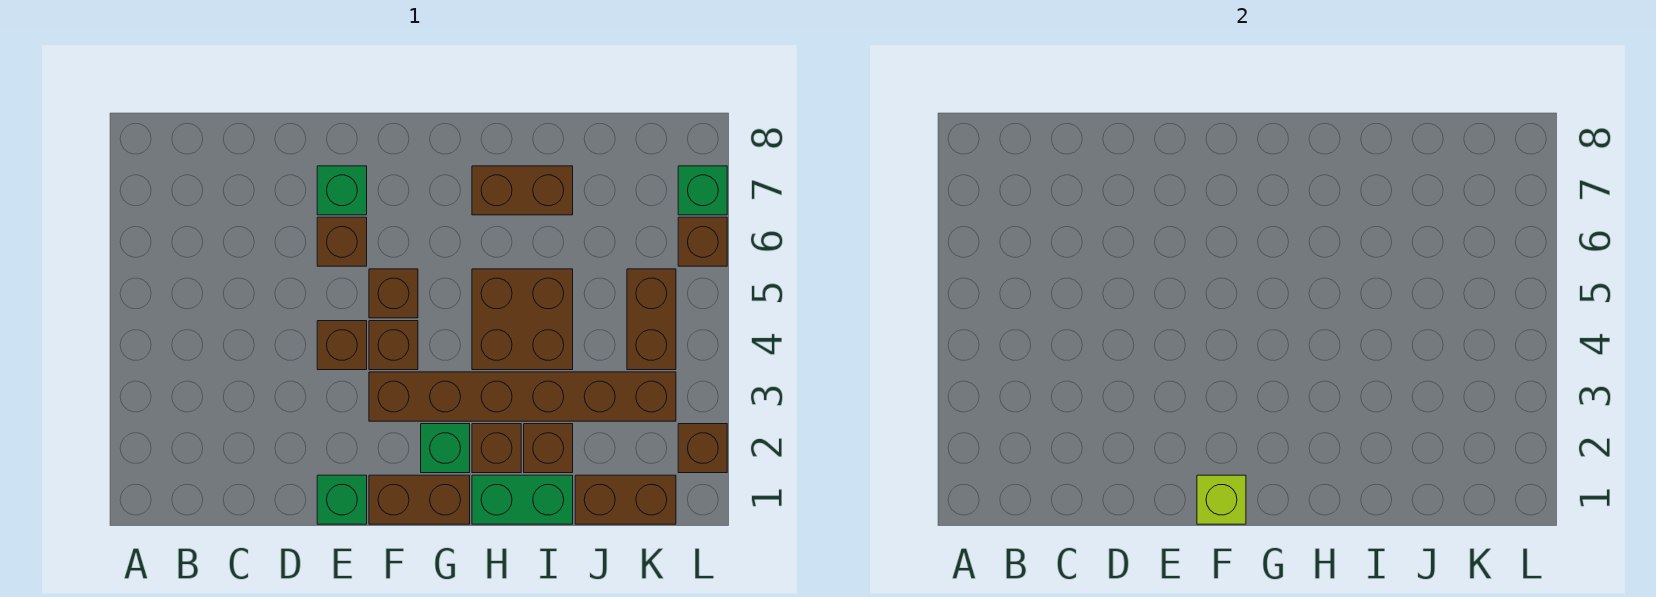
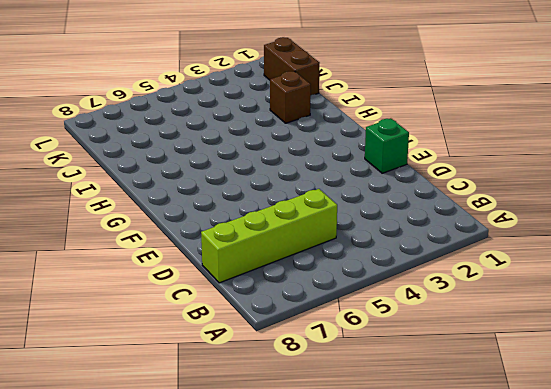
lime brick C5:C8 level 1 -> none
none -> brown brick E4 level 1
none -> brown brick E6 level 1
none -> green brick E7 level 1

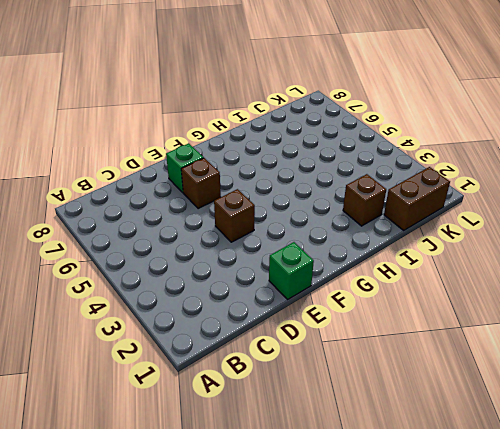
none -> brown brick F1:G1 level 1
none -> brown brick F3:K3 level 1
none -> brown brick F4 level 1

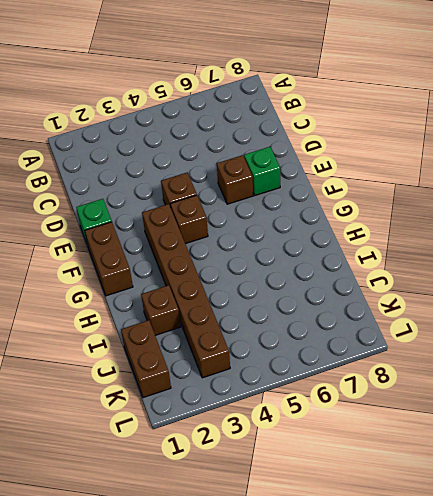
none -> brown brick F5 level 1
none -> green brick G2 level 1
none -> green brick H1:I1 level 1

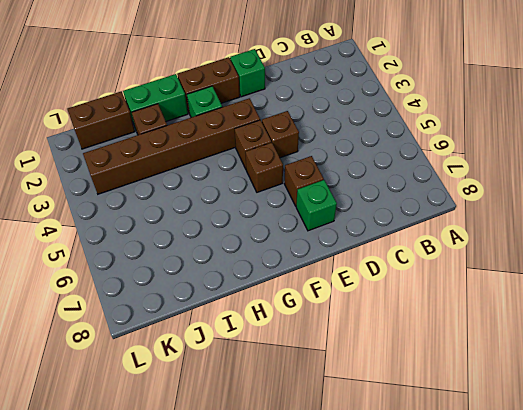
none -> brown brick H2 level 1
none -> brown brick H4:I5 level 1
none -> brown brick H7:I7 level 1

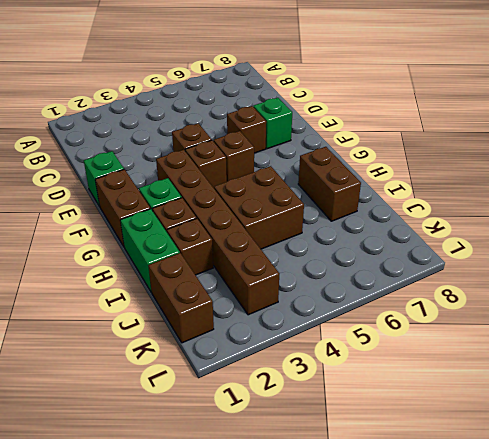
none -> brown brick K4:K5 level 1
none -> brown brick L2 level 1
none -> brown brick L6 level 1

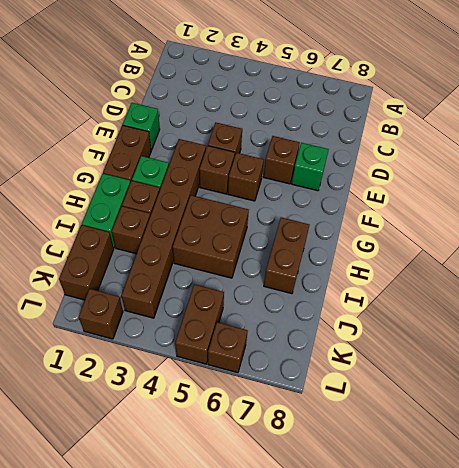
brown brick K5:L5 level 1 -> brown brick K4:K5 level 1
none -> green brick L7 level 1
none -> lime brick F1 level 2

